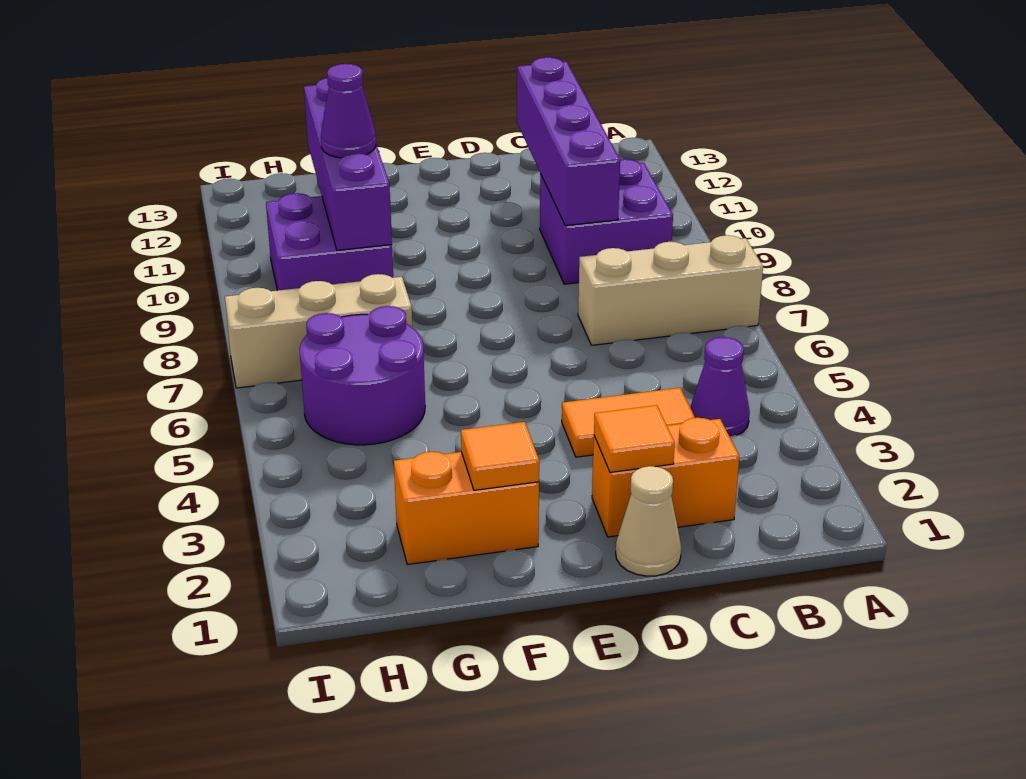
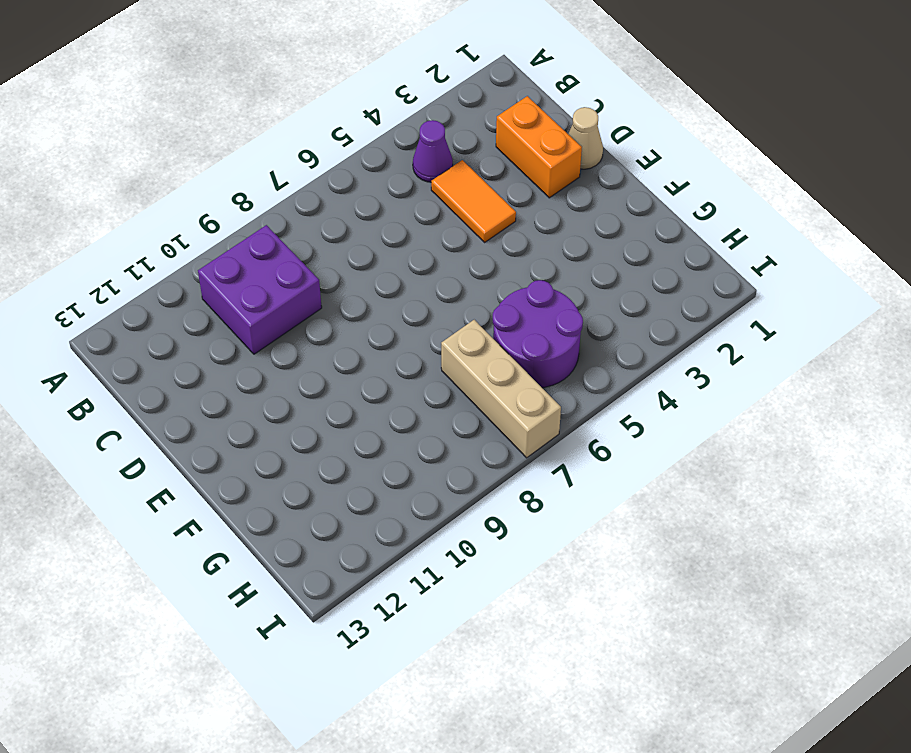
none -> tan brick A7:C7 level 1
none -> orange brick F2:G2 level 1
none -> purple brick G9:H10 level 1

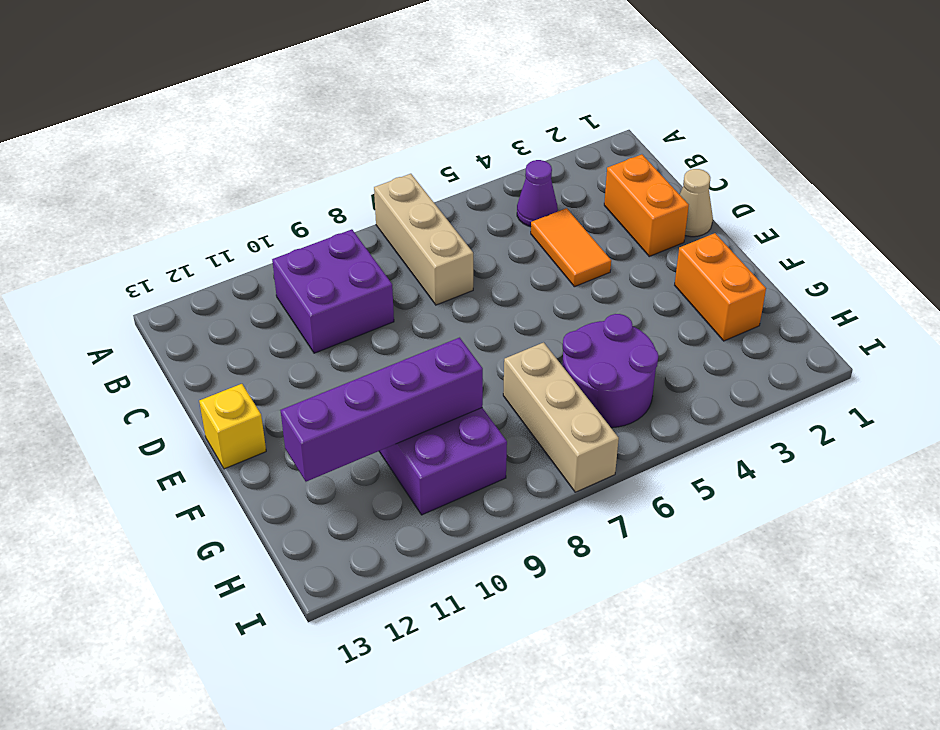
yellow brick E13 level 1 -> none
none -> purple brick C9:C12 level 2
none -> orange tile D2 level 2
none -> orange tile F2 level 2

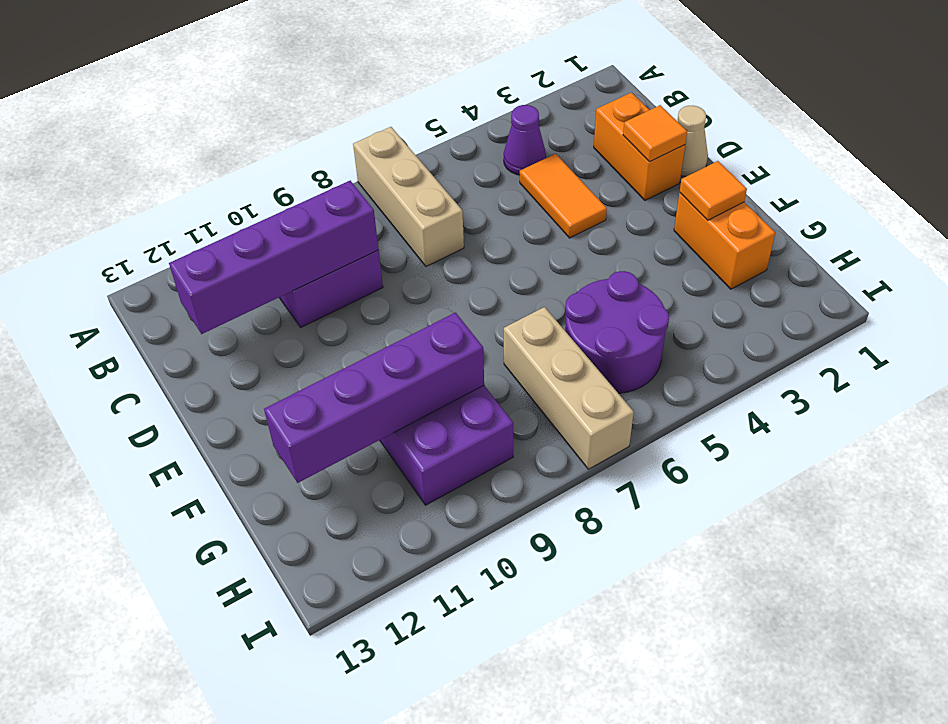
none -> purple cone G10 level 3

